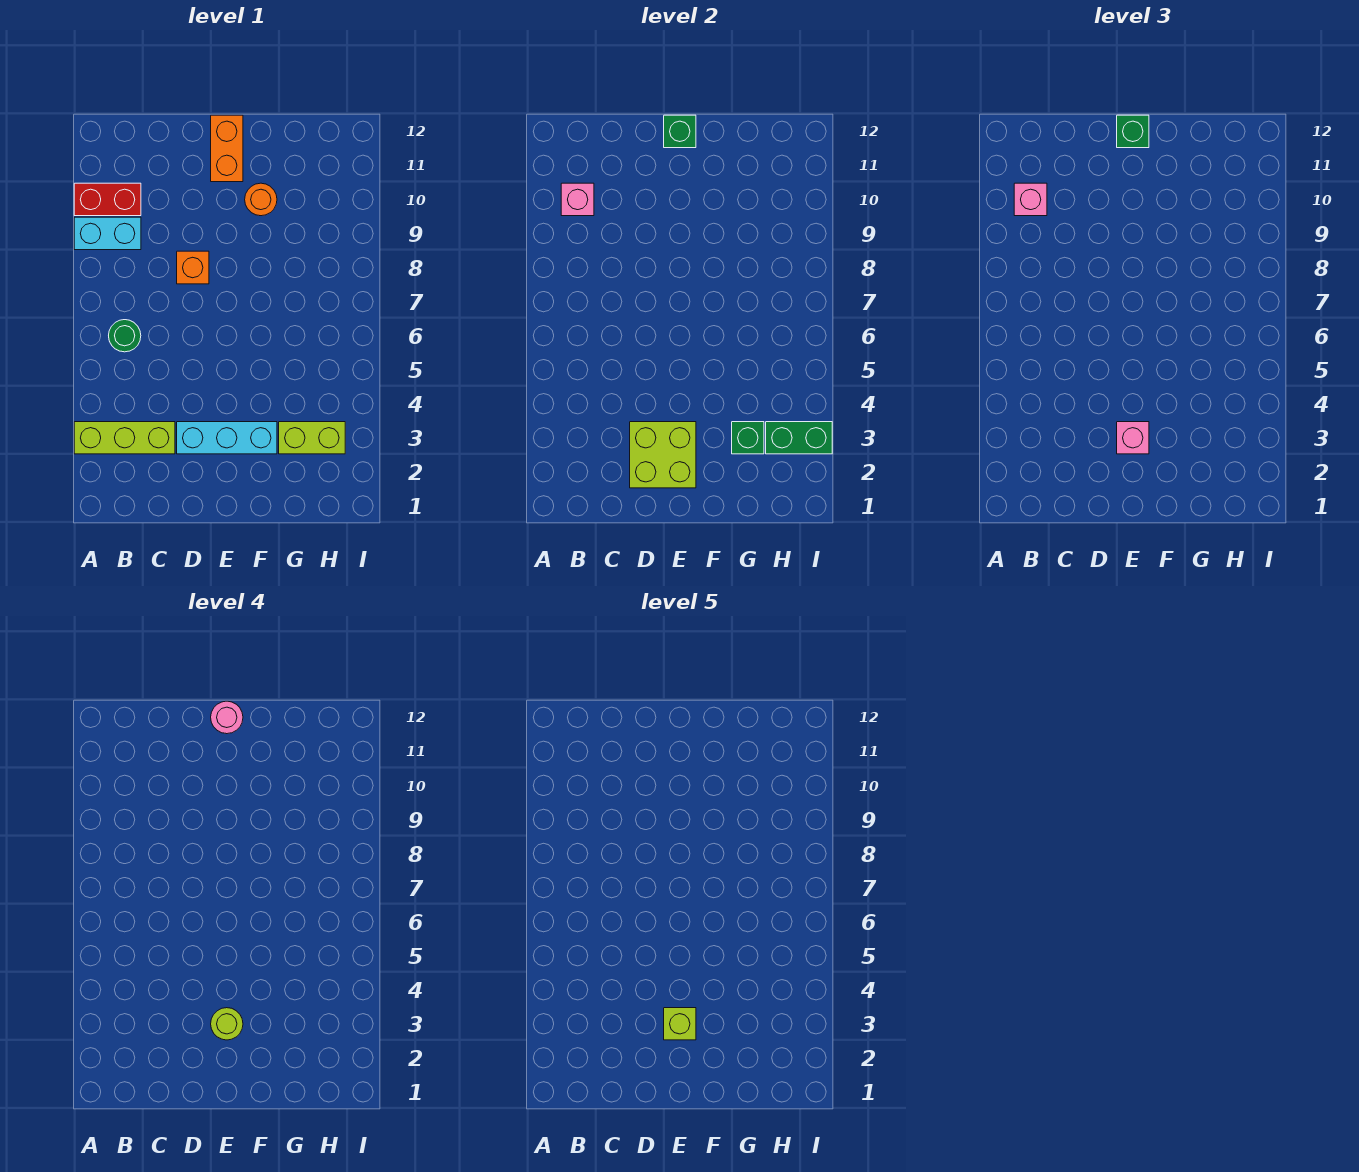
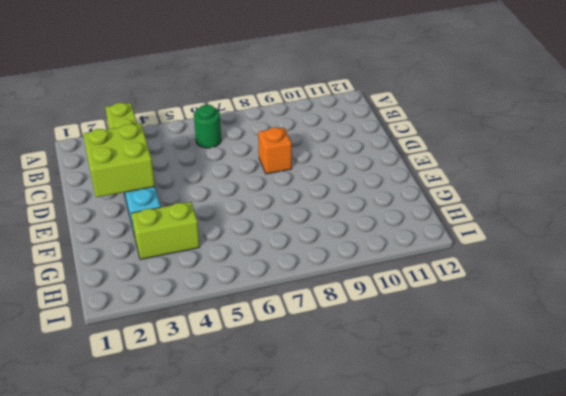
lime brick G3:G4 level 1 -> lime brick G3:H3 level 1
none -> cyan brick A9:B9 level 1
none -> red brick A10:B10 level 1
none -> orange brick E11:E12 level 1

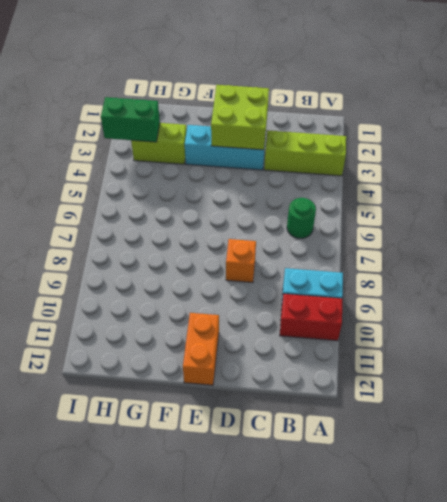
none -> orange round brick F10 level 1
none -> pink brick B10 level 2
none -> green brick E12 level 2

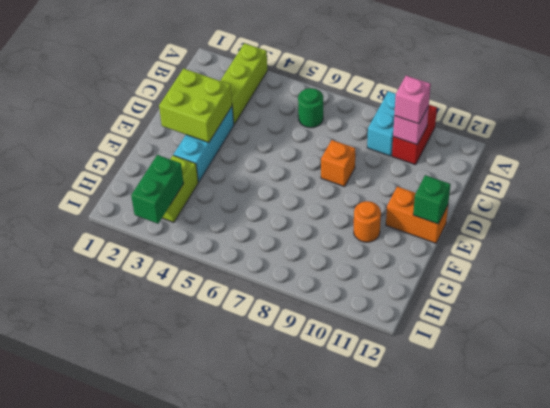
none -> green brick G3 level 2
none -> pink brick E3 level 3
none -> green brick E12 level 3

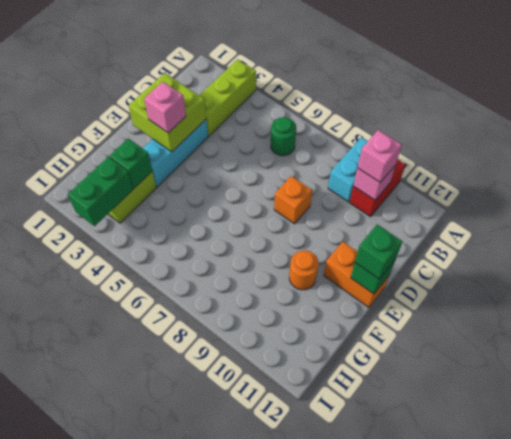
none -> lime round brick E3 level 4
none -> pink round brick E12 level 4
none -> lime brick E3 level 5

